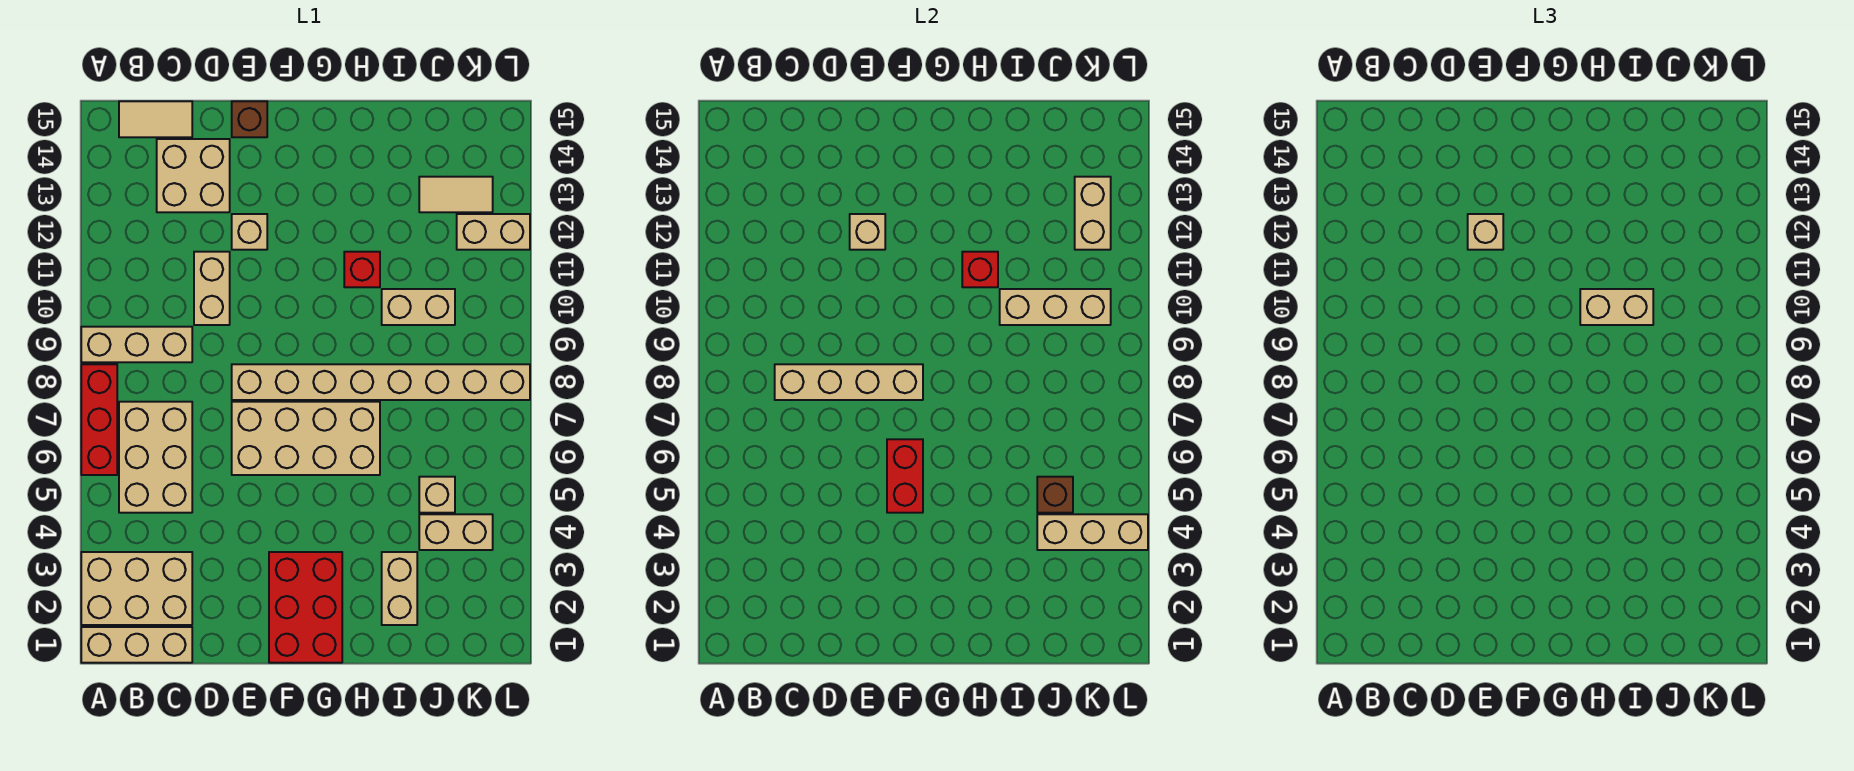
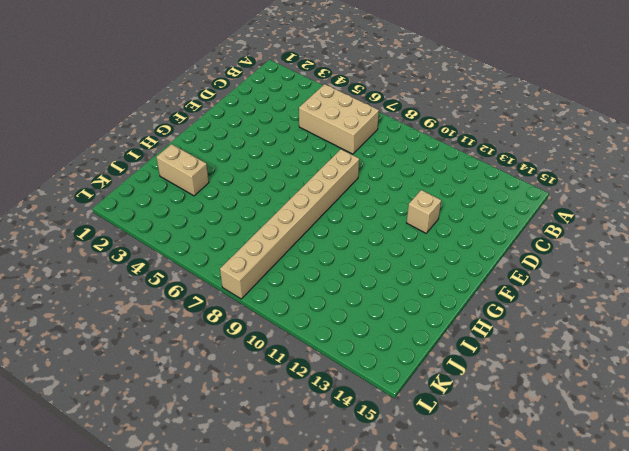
none -> tan brick A1:C1 level 1
none -> tan brick A2:C3 level 1
none -> red brick A6:A8 level 1
none -> tan brick A9:C9 level 1

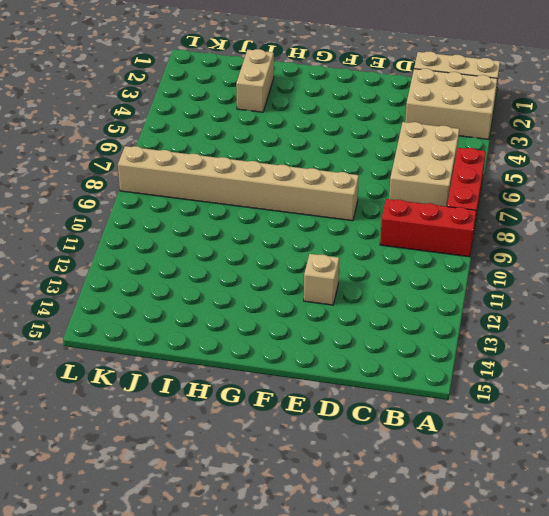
red brick A9:C9 level 1 -> tan brick A9:C9 level 1
none -> tan tile B15:C15 level 1
none -> tan brick C13:D14 level 1
none -> tan brick D10:D11 level 1
none -> tan brick E6:H7 level 1

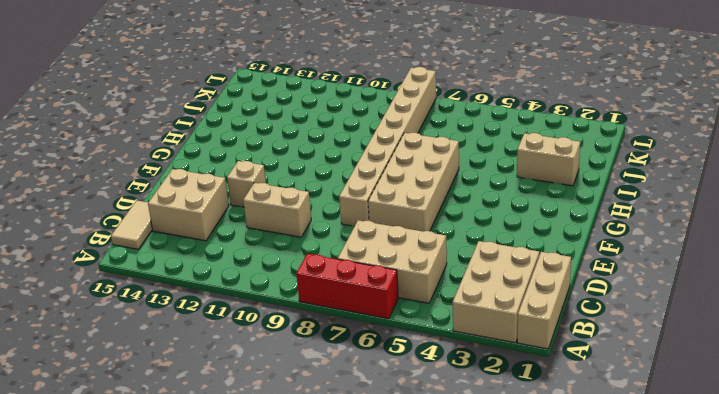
none -> tan brick A9:C9 level 1
none -> brown brick E15 level 1
none -> red brick F1:G3 level 1
none -> red brick H11 level 1

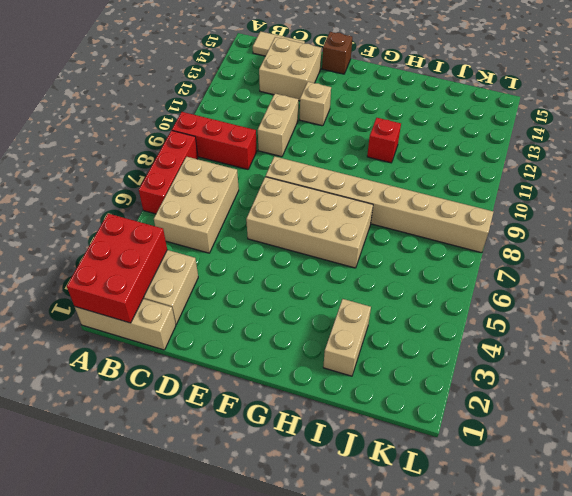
red brick A1:B3 level 2 -> red brick F1:G3 level 1
red brick A9:C9 level 1 -> tan brick A9:C9 level 1
none -> tan brick I10:J10 level 1
none -> tan brick J4:K4 level 1
none -> tan brick J5 level 1
none -> tan tile J13:K13 level 1

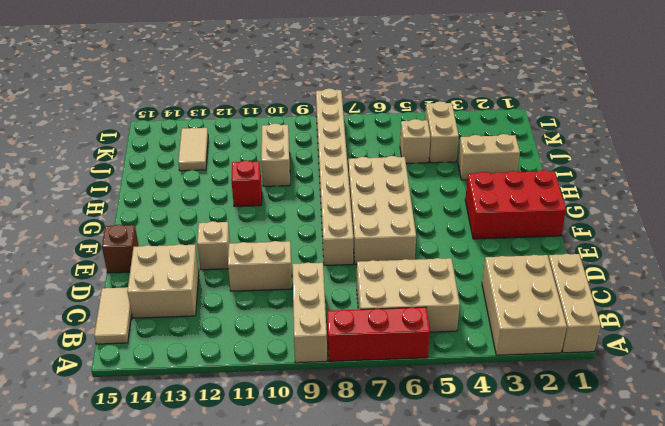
none -> tan brick K12:L12 level 1
none -> tan brick C8:F8 level 2
none -> tan brick E12 level 2
none -> red brick F5:F6 level 2

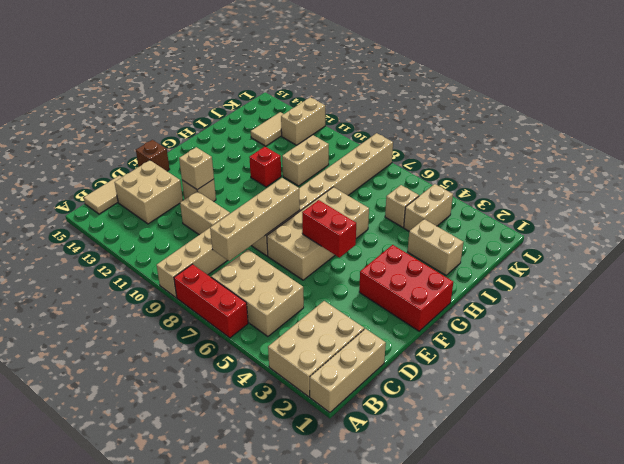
none -> red brick H11 level 2
none -> tan brick I10:K10 level 2
none -> tan brick J4:L4 level 2
none -> brown brick J5 level 2

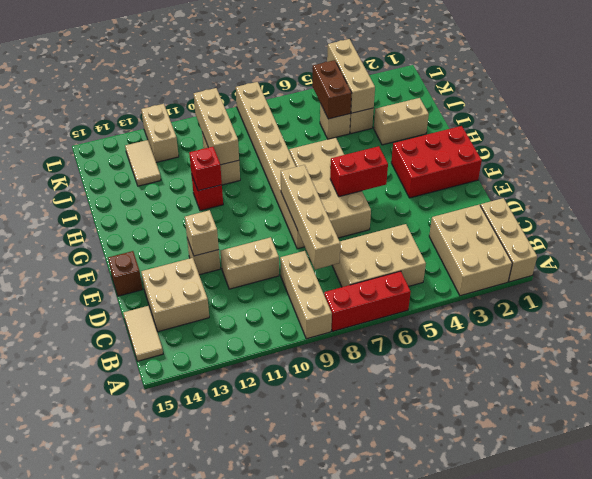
brown brick J5:K5 level 2 -> brown brick J5 level 2
none -> tan brick K12:K13 level 2
none -> tan brick E12 level 3
none -> tan brick H10:I10 level 3

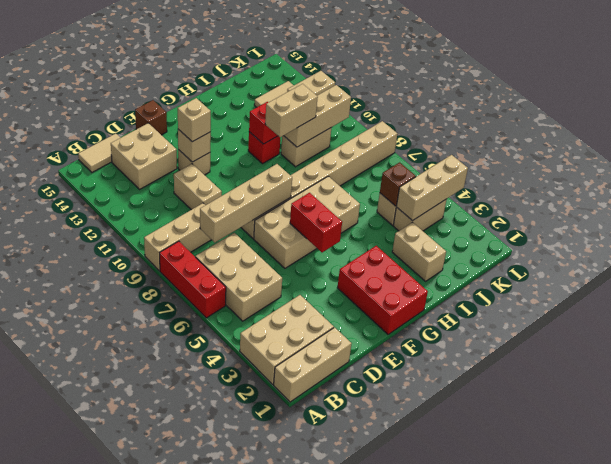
none -> tan brick K12:K13 level 2

